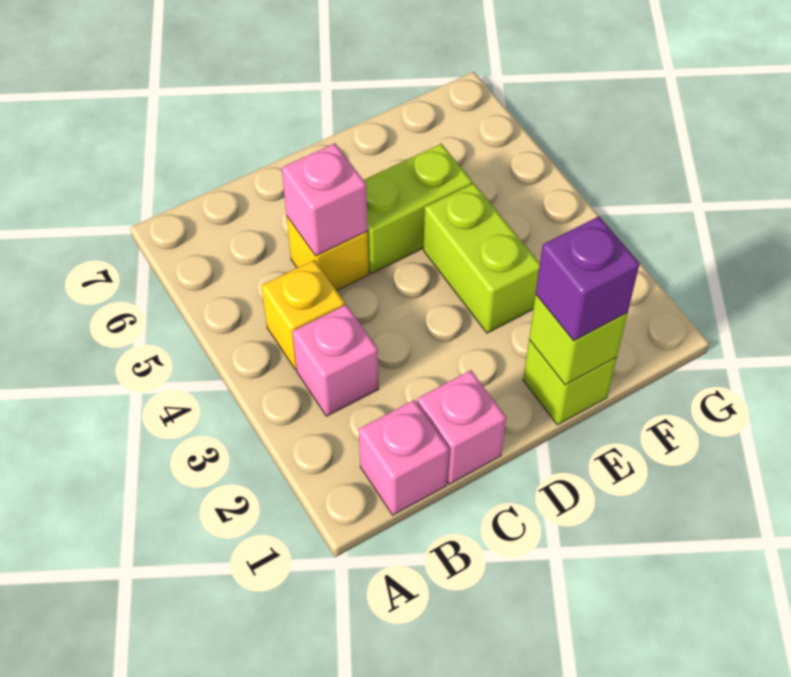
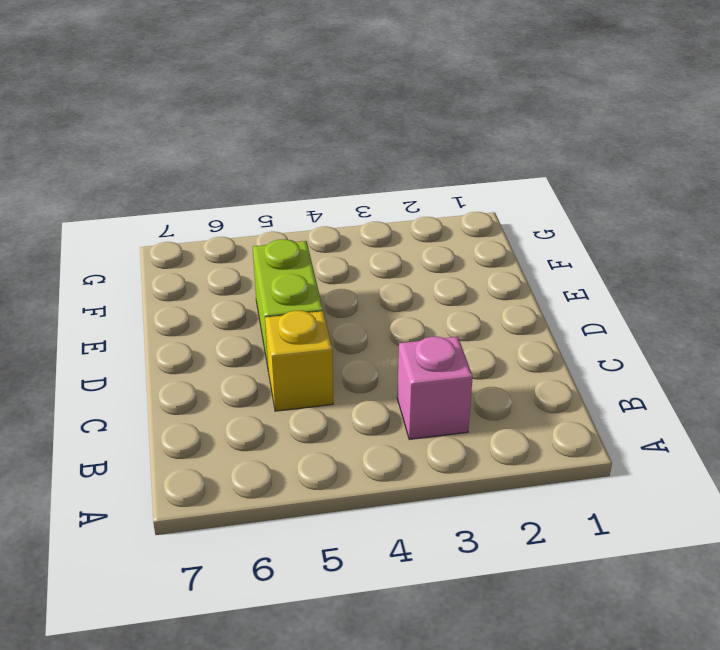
none -> pink brick B1 level 1
none -> yellow brick B4 level 1

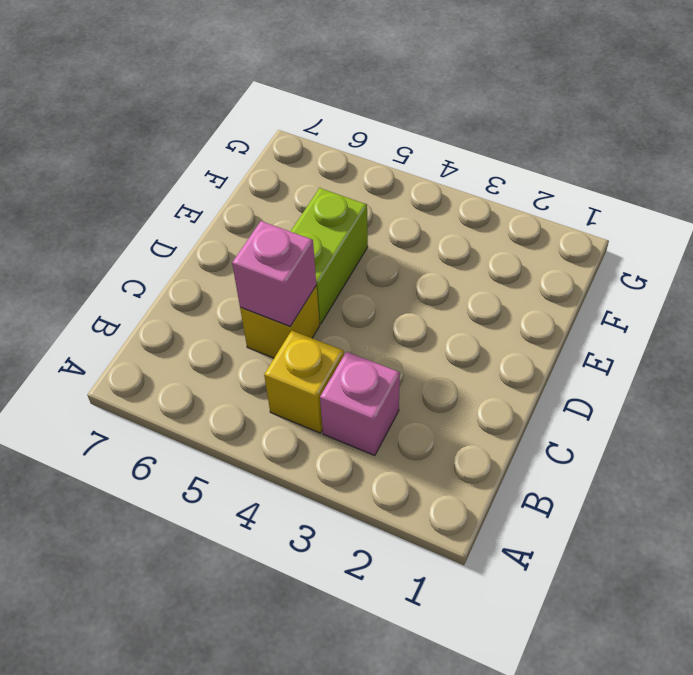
none -> pink brick B1 level 1
none -> pink brick C1 level 1

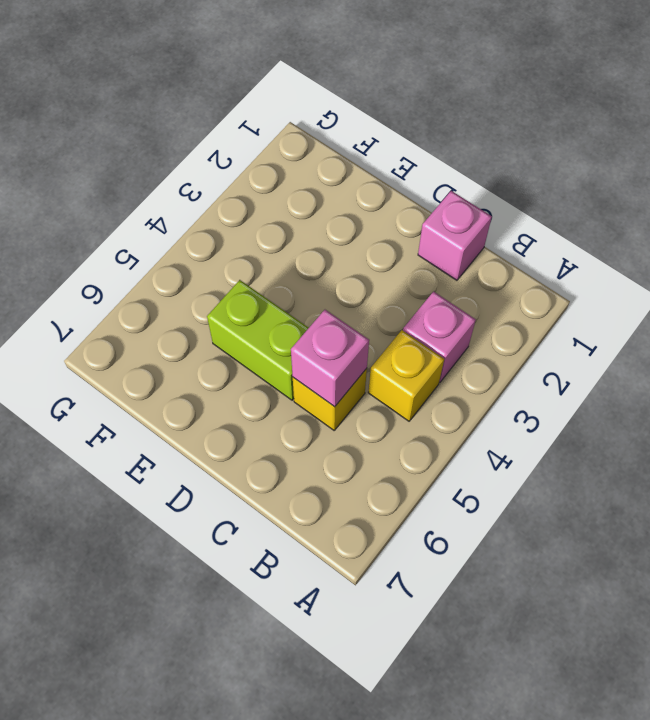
none -> pink brick B1 level 1
none -> lime brick E1 level 1

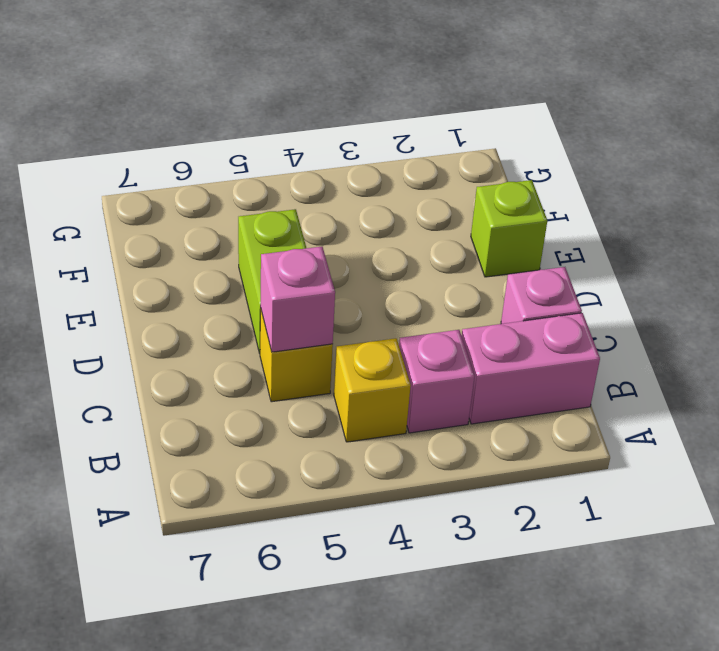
pink brick B1:B2 level 1 -> pink brick B1 level 1
none -> lime brick E3:E4 level 1
none -> lime brick E1 level 2

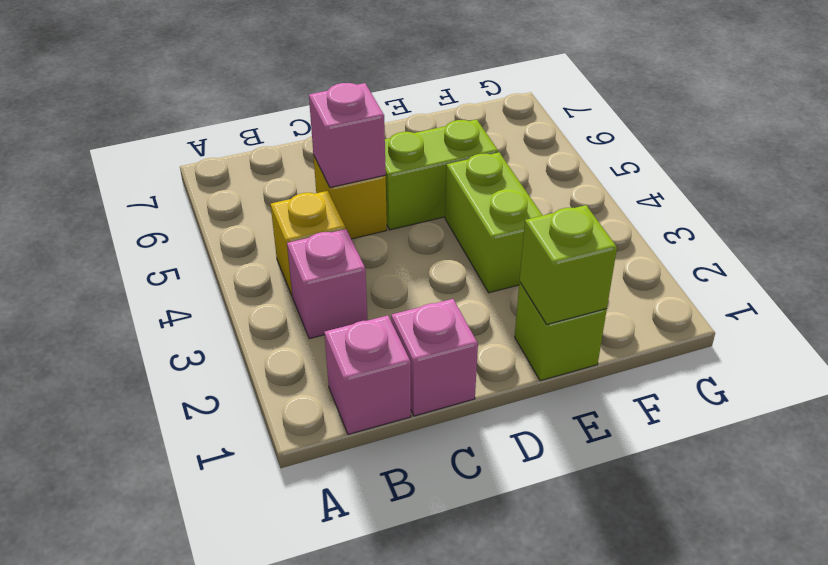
none -> purple brick E1 level 3

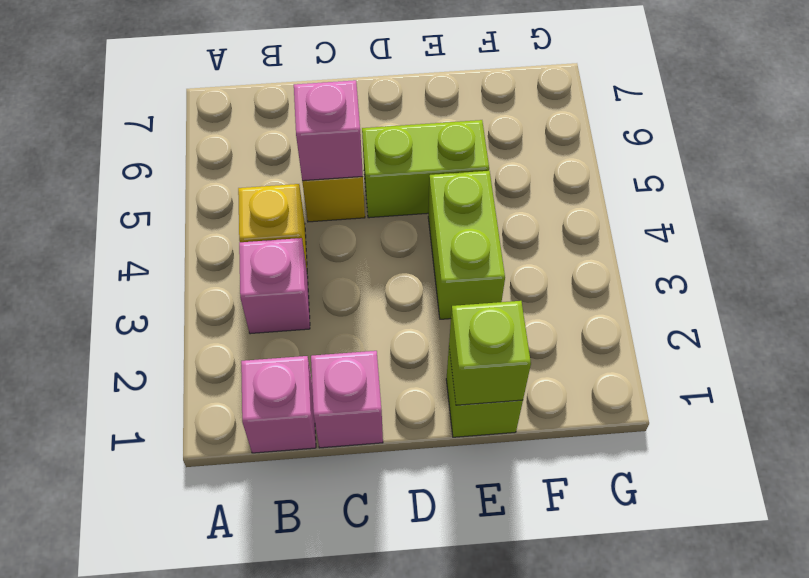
none -> purple brick E1 level 3

